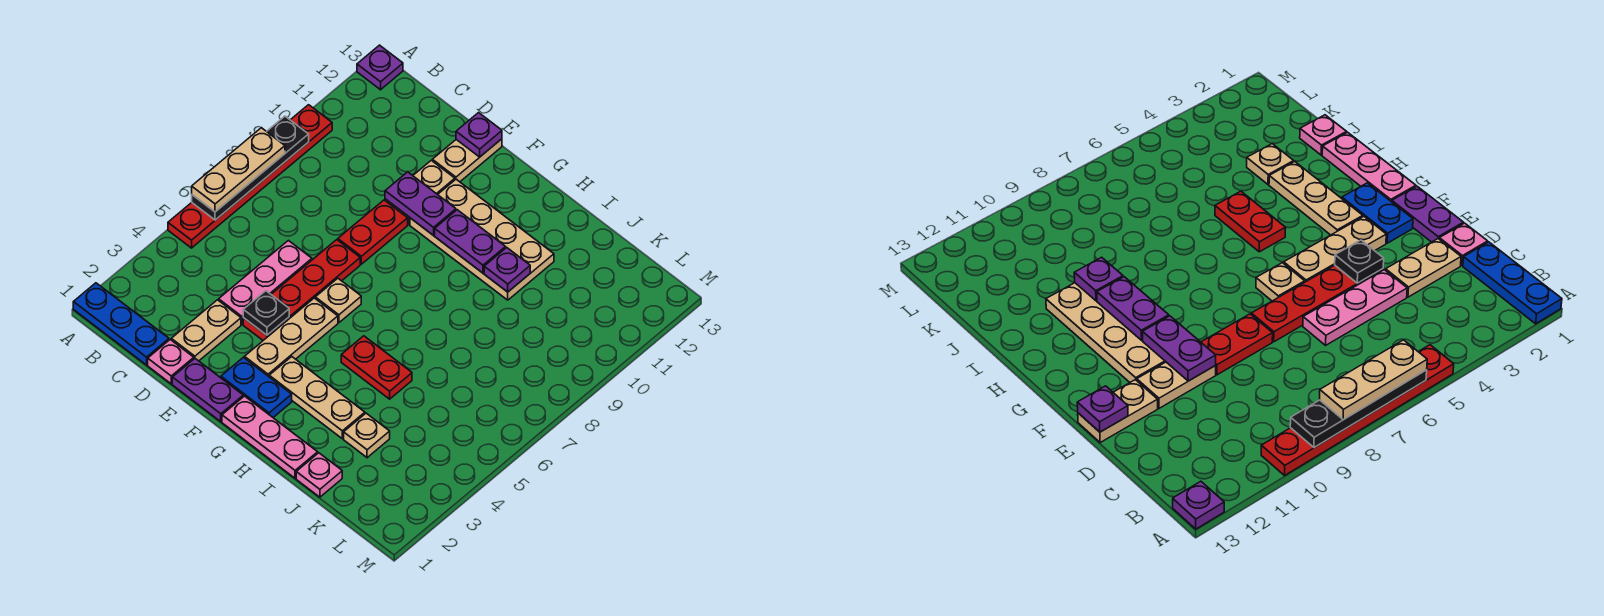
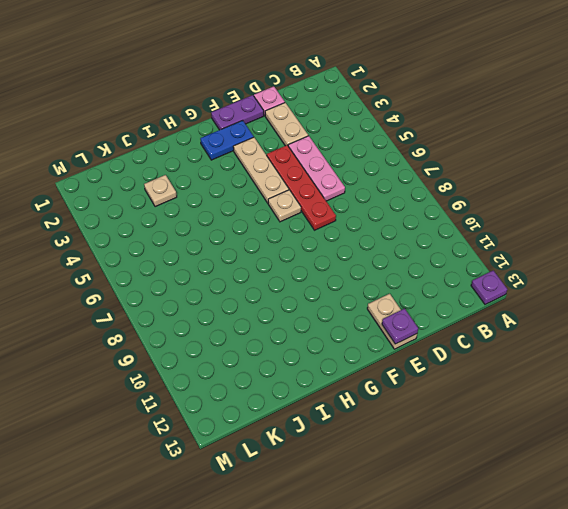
none -> blue plate A1:C1 level 1
none -> red plate A5:A10 level 1
none -> red plate E8:E9 level 1

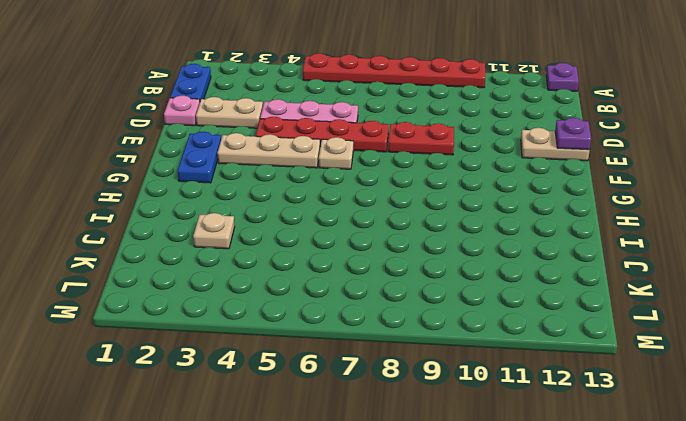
blue plate B1:C1 level 1 -> blue plate A1:C1 level 1
none -> purple plate E1:F1 level 1
none -> tan plate E10:E11 level 1
none -> tan plate F10:I11 level 1

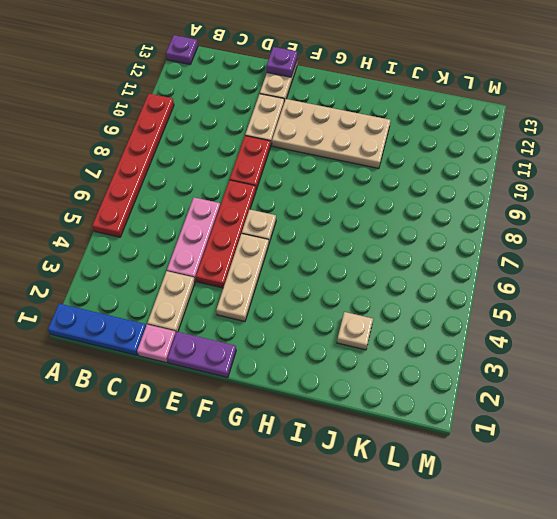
none -> blue plate F2:G2 level 1
none -> pink plate G1:I1 level 1
none -> tan plate G3:I3 level 1

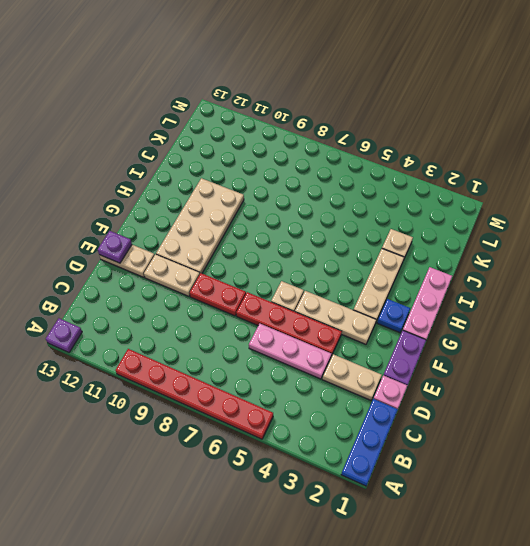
blue plate G2 level 1 -> blue plate F2:G2 level 1
none -> red plate H5:I5 level 1
none -> pink plate J1 level 1
none -> black plate A6:A9 level 2

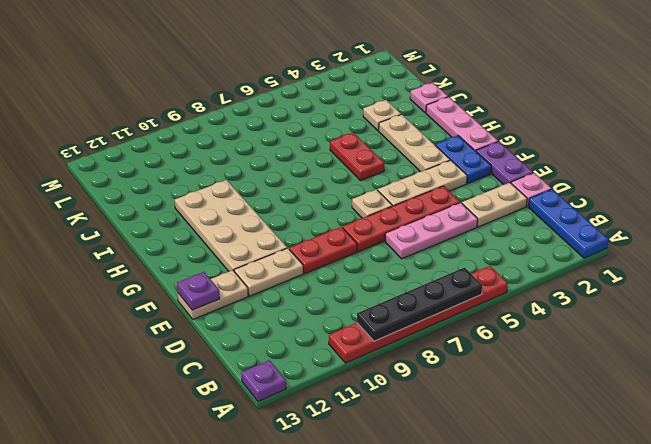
none -> black plate E4 level 2
none -> purple plate E10:F10 level 2
none -> purple plate G10:H10 level 2

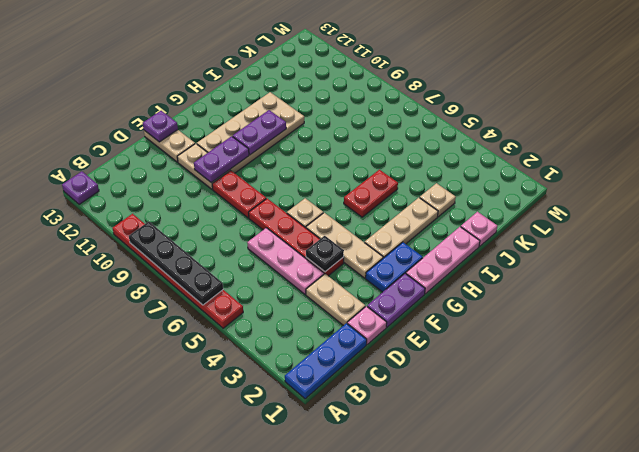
none -> purple plate I10 level 2
none -> tan plate A6:A8 level 3

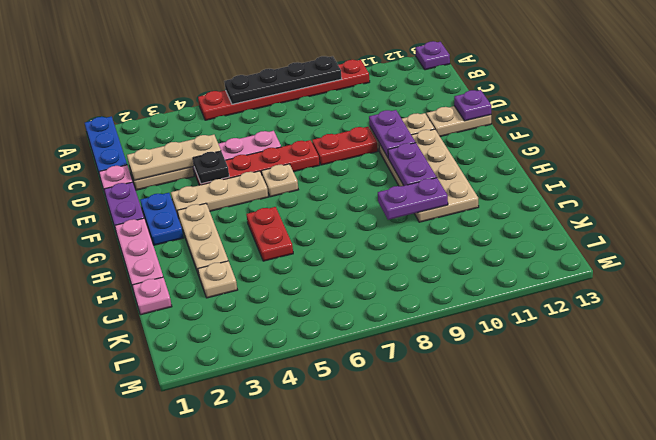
tan plate D2:D4 level 2 -> tan plate A6:A8 level 3
purple plate I9:I10 level 2 -> purple plate I10 level 2

